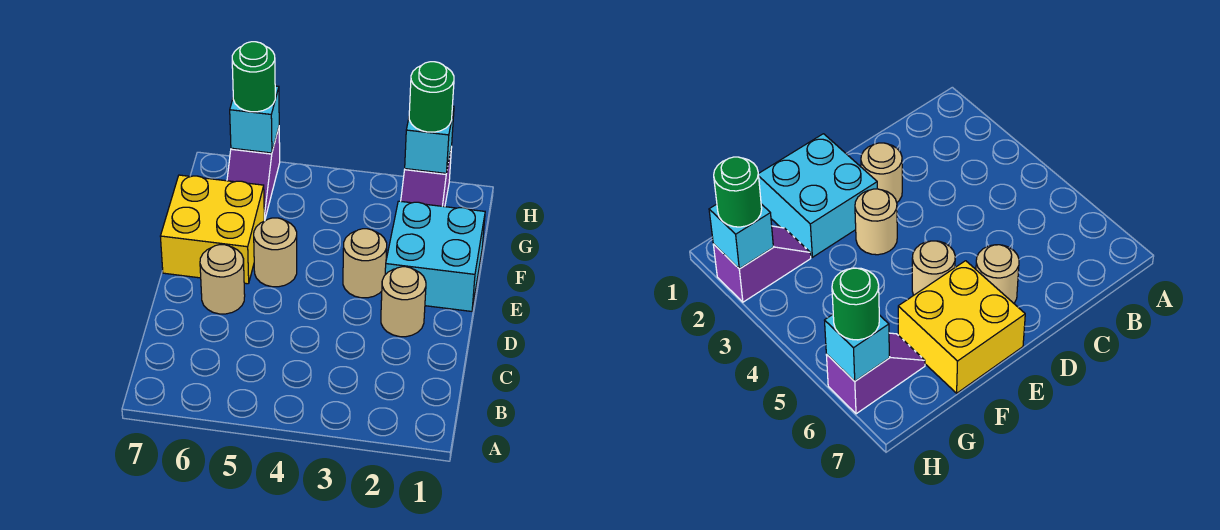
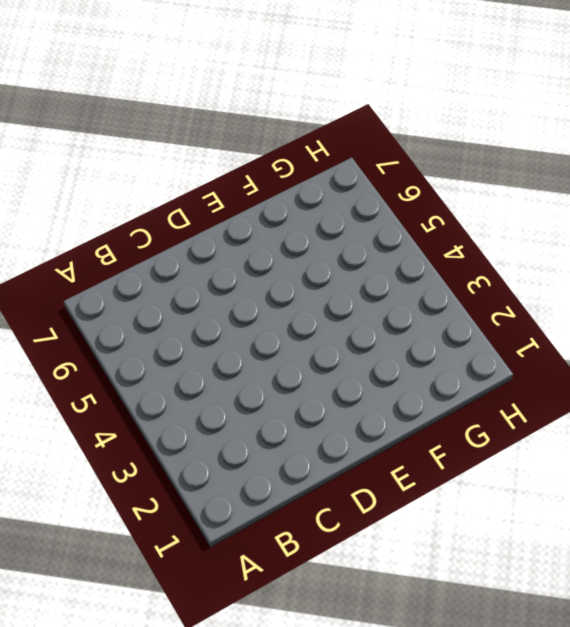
none -> tan round brick D2 level 1
none -> tan round brick D6 level 1
none -> cyan brick E1:F2 level 1

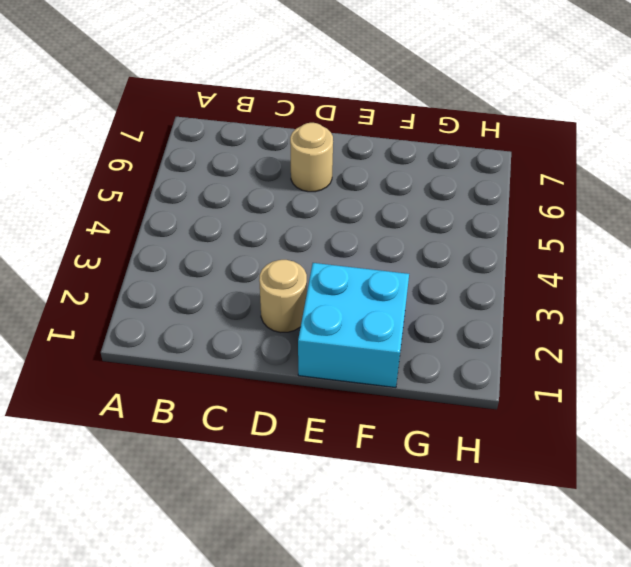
none -> tan round brick E3 level 1
none -> tan round brick E5 level 1
none -> yellow brick E6:F7 level 1

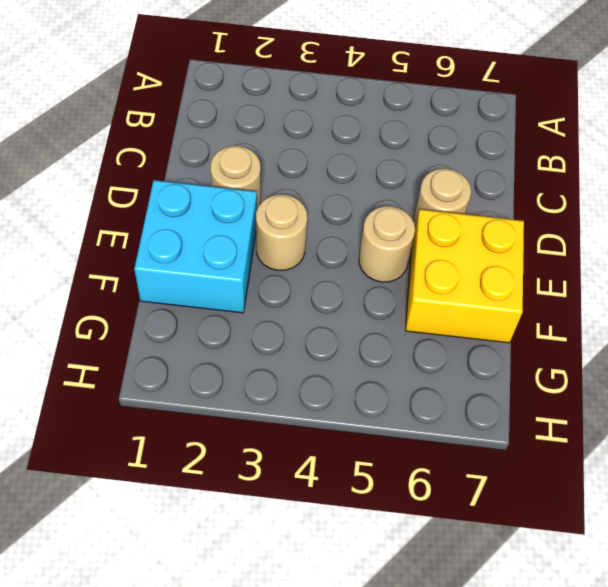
none -> purple slope G2:H2 level 1 top H
none -> purple slope G6:H6 level 1 top H
none -> cyan brick H2 level 2

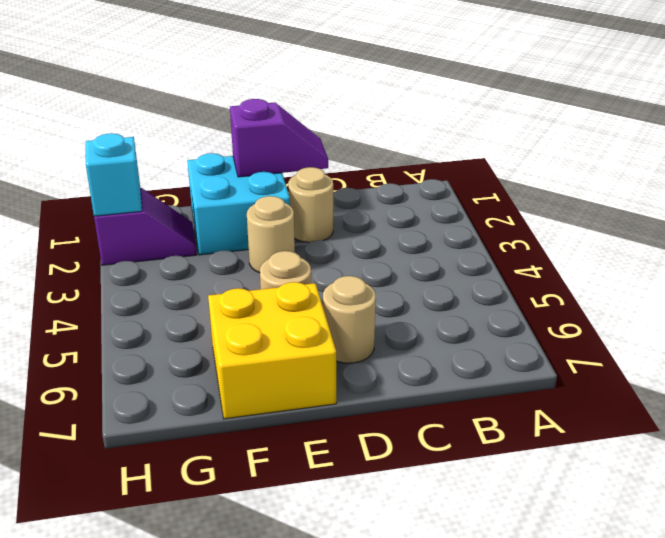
purple slope D1:E1 level 2 top E -> purple slope G6:H6 level 1 top H
none -> cyan brick H6 level 2
none -> green round brick H2 level 3
none -> green round brick H6 level 3

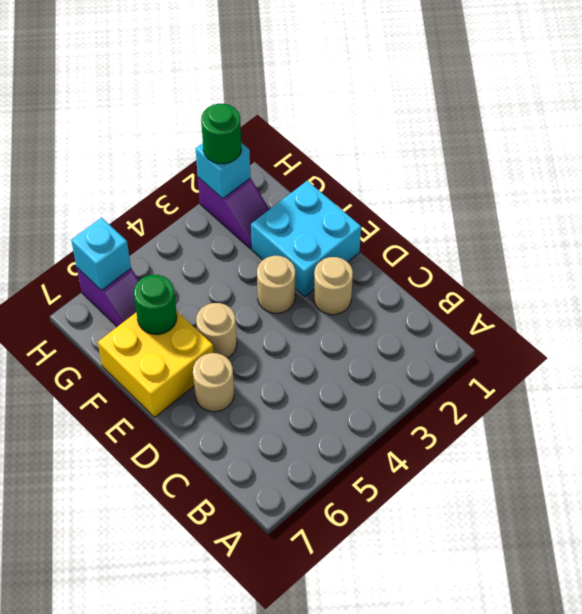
green round brick F6 level 2 -> green round brick H6 level 3

